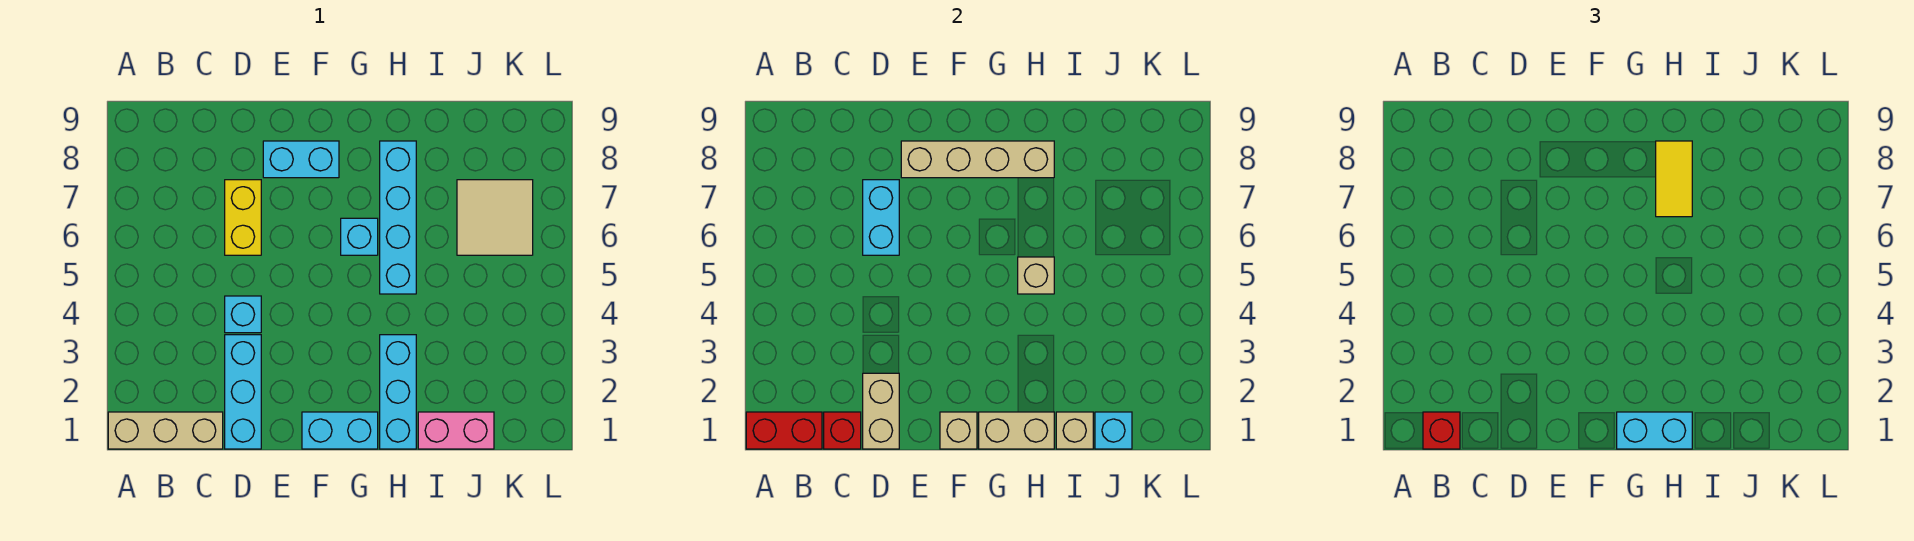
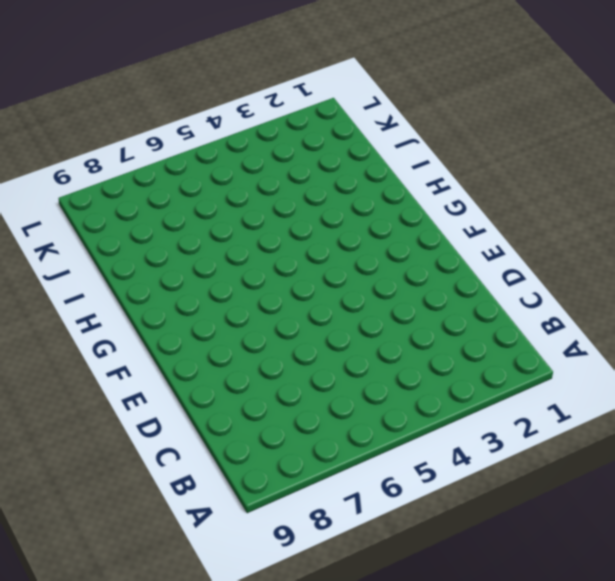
none -> tan brick A1:C1 level 1
none -> cyan brick D1:D3 level 1
none -> cyan brick D4 level 1

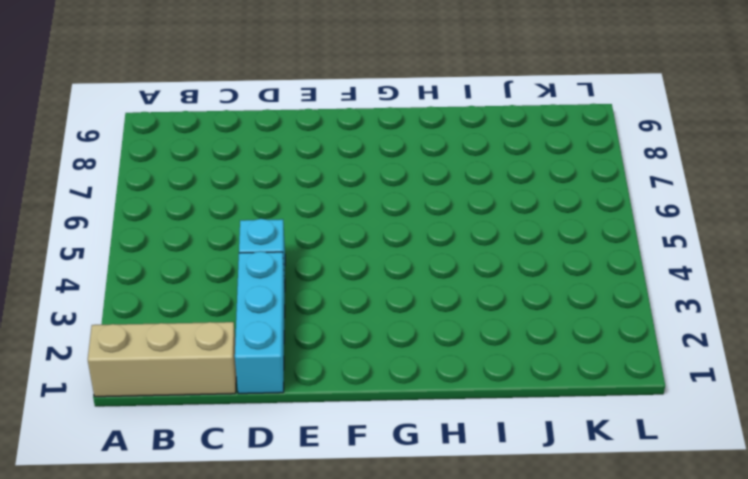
none -> yellow brick D6:D7 level 1
none -> cyan brick E8:F8 level 1
none -> cyan brick F1:G1 level 1

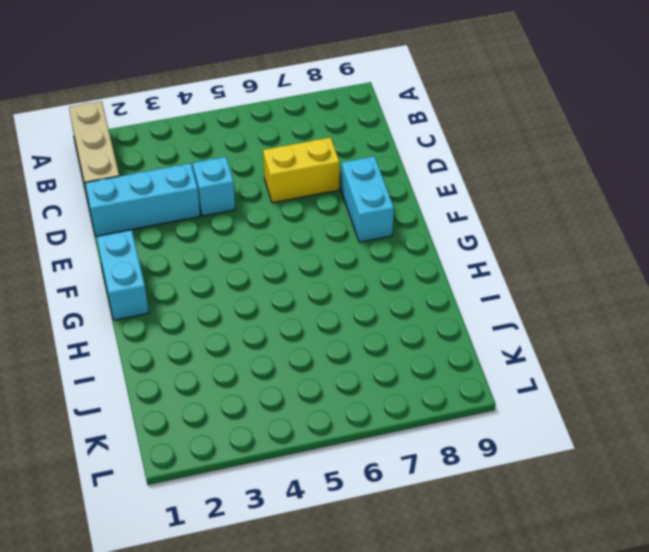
none -> cyan brick G6 level 1
none -> cyan brick H1:H3 level 1
none -> cyan brick H5:H8 level 1

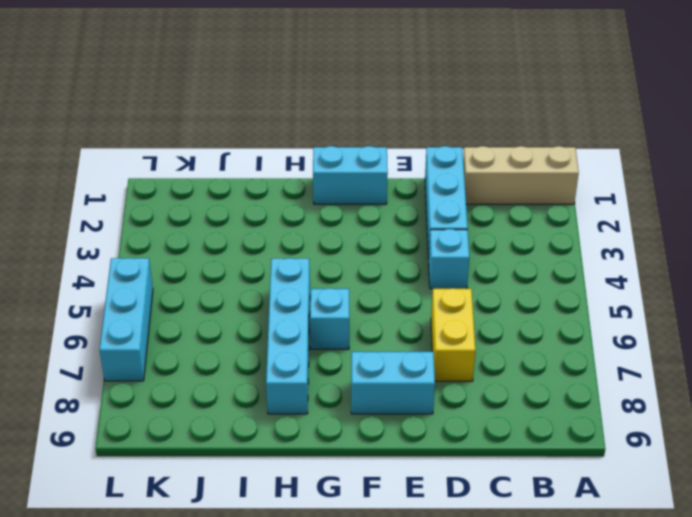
cyan brick L5:L7 level 1 -> cyan brick H1:H3 level 1
none -> pink brick I1:J1 level 1
none -> tan tile J6:K7 level 1
none -> red brick A1:B1 level 2

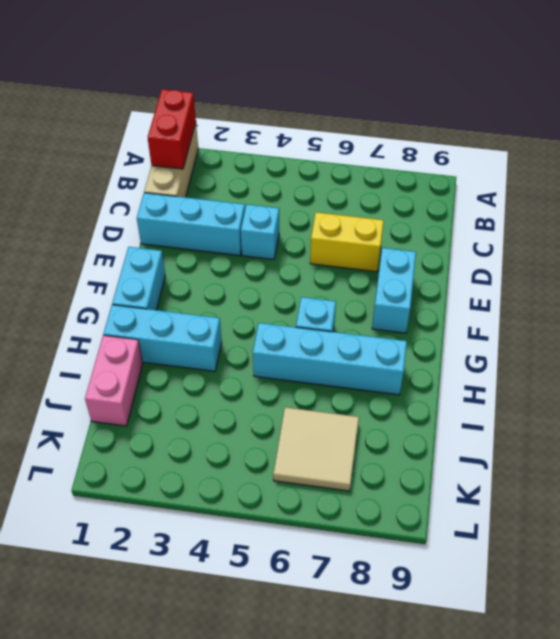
none -> red brick C1 level 2
none -> tan brick D1:D2 level 2
none -> cyan brick D6:D7 level 2

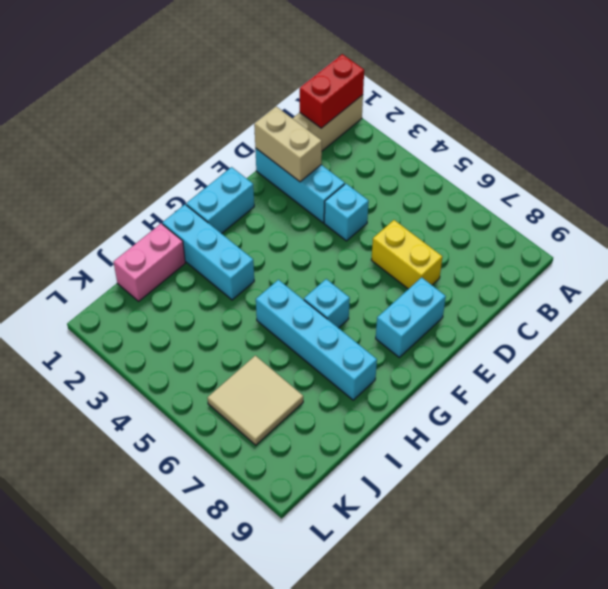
none -> red brick C1 level 2
none -> cyan brick D6:D7 level 2
none -> tan brick E8:H8 level 2

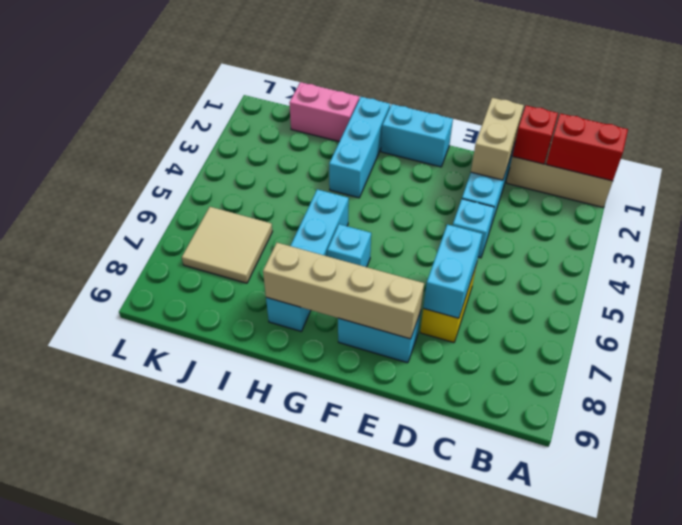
none -> tan brick F1 level 2
none -> tan brick G1:H1 level 2
none -> tan brick H5 level 2

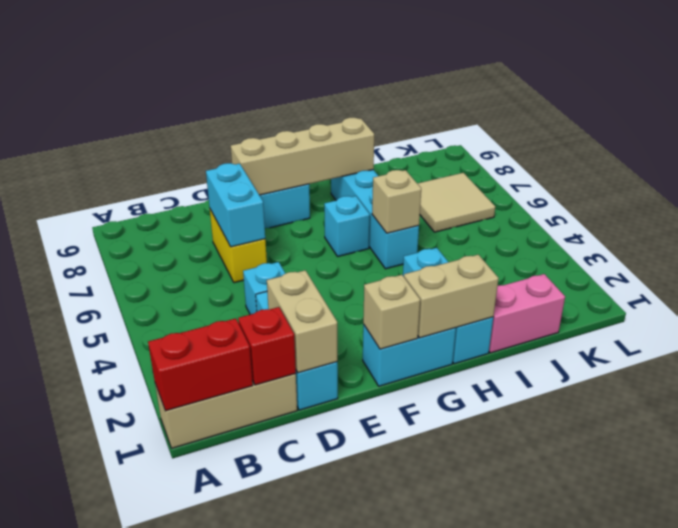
none -> tan brick I1 level 2
none -> cyan brick J1 level 2
none -> red brick B1 level 3

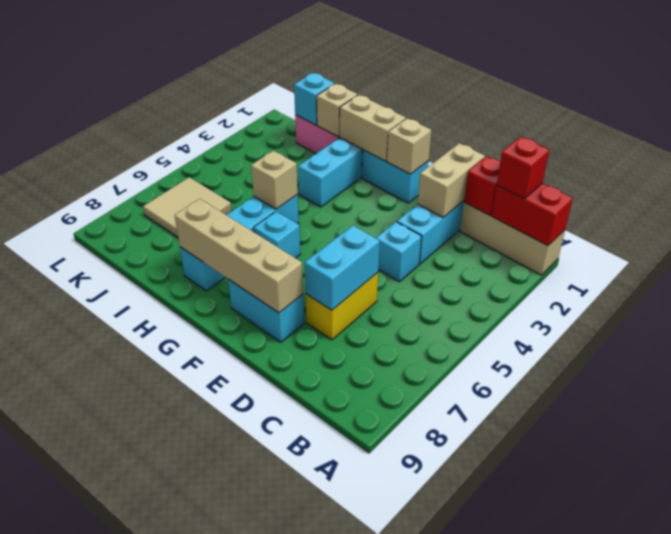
none -> cyan brick G1:H1 level 3
none -> yellow tile H7:H8 level 3

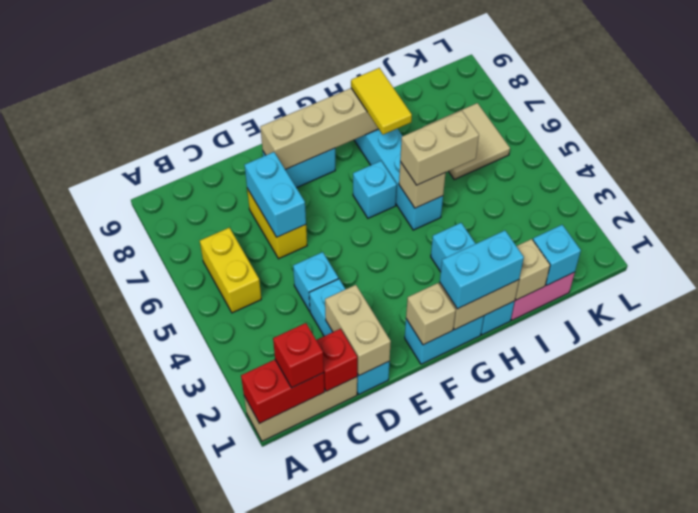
yellow brick B5:B6 level 1 -> none
tan brick H5:I5 level 3 -> none

